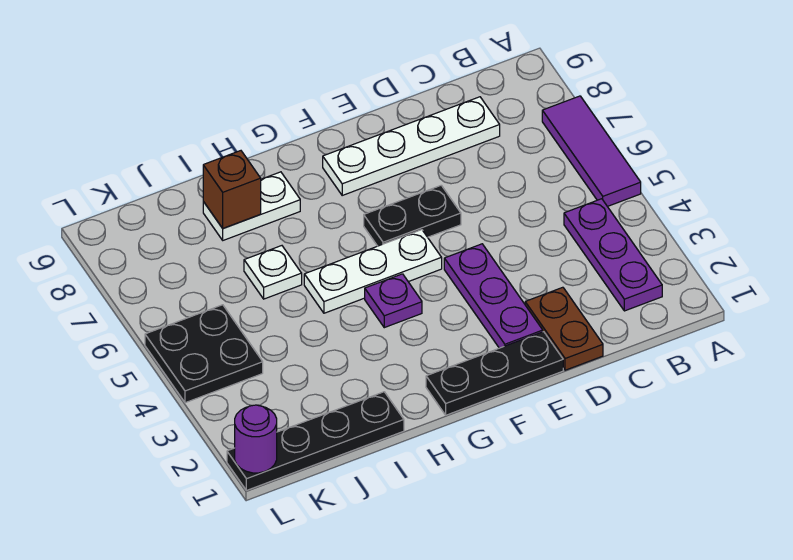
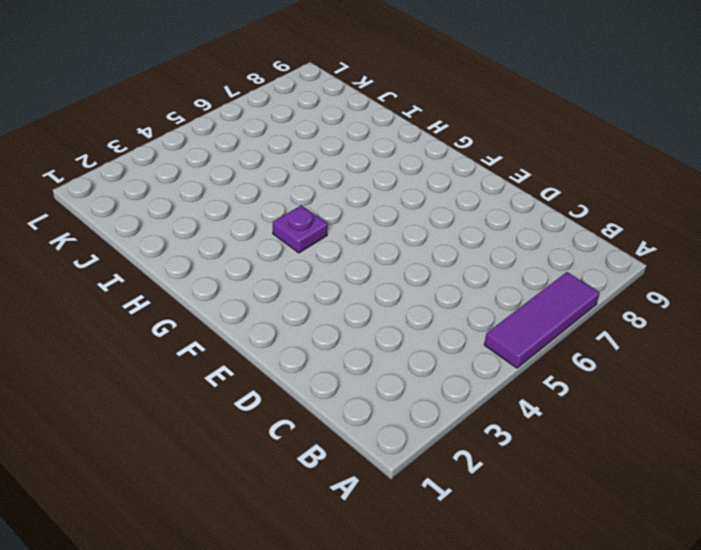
none -> purple plate B2:B4 level 1
none -> white plate C8:F8 level 1
none -> brown plate D1:D2 level 1

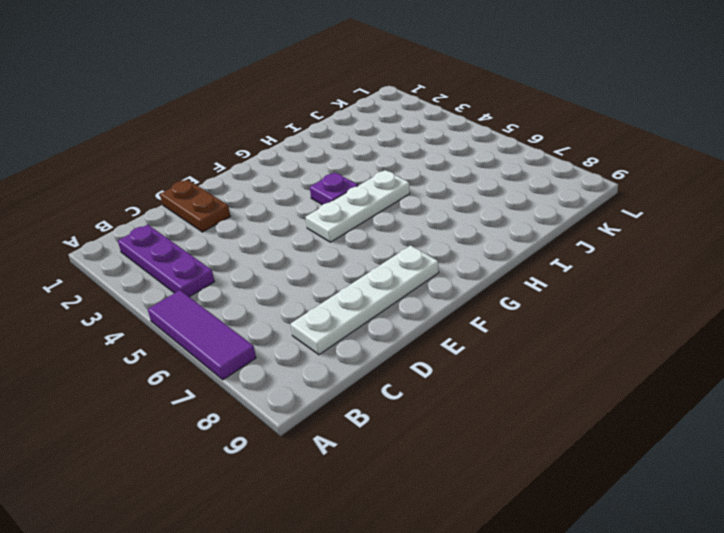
none -> black plate E1:G1 level 1
none -> purple plate E2:E4 level 1
none -> black plate E6:F6 level 1

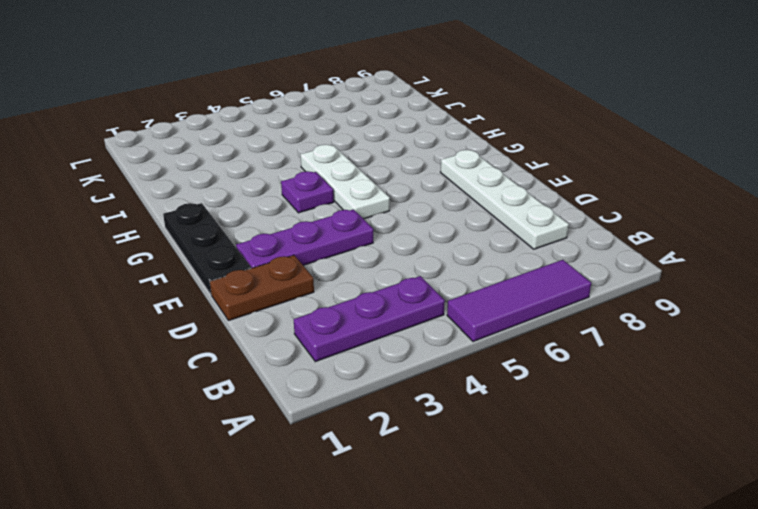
none -> black plate E6:F6 level 1
none -> white plate H8:I8 level 1
none -> black plate I1:L1 level 1

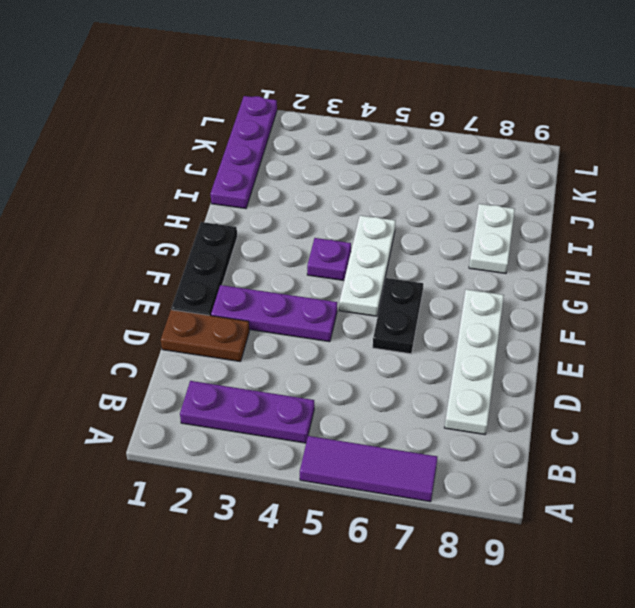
purple plate I1:L1 level 1 -> black plate I1:L1 level 1
none -> white plate I6 level 1
none -> black plate K4:L5 level 1
none -> brown brick I8 level 2

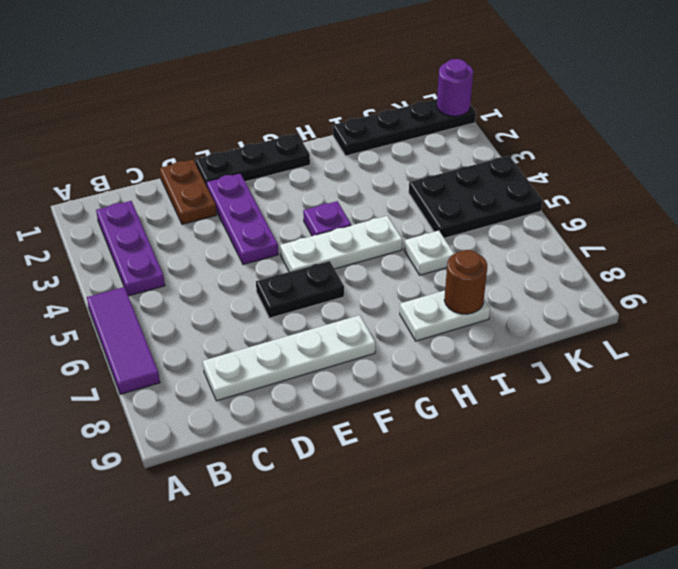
brown round brick I8 level 2 -> brown brick I8 level 2
black plate J4:L5 level 1 -> black plate K4:L5 level 1

